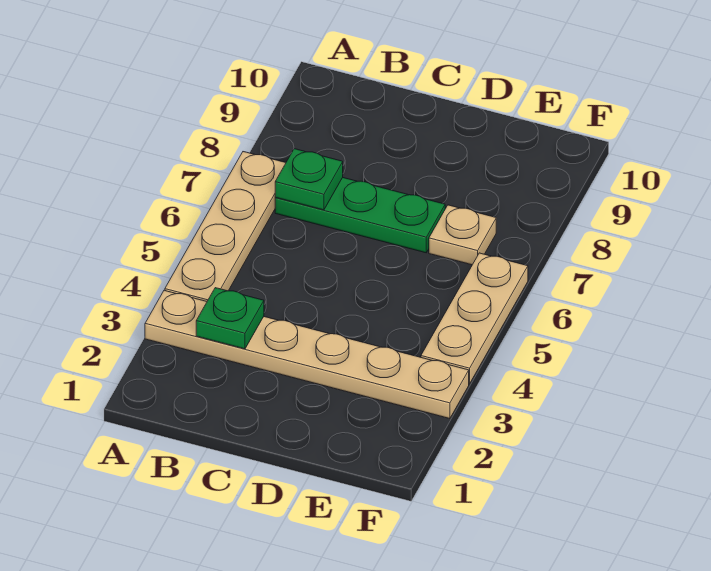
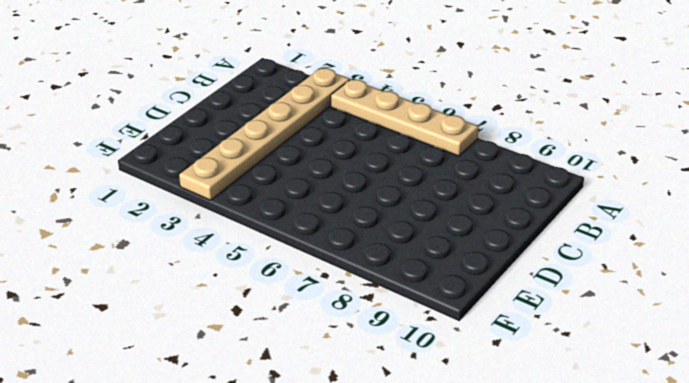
none -> green plate B7:D7 level 1
none -> tan plate E7 level 1

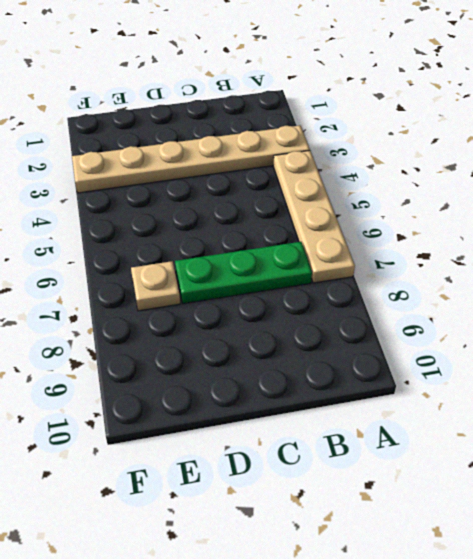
none -> tan plate F4:F6 level 1
none -> green plate B3 level 2

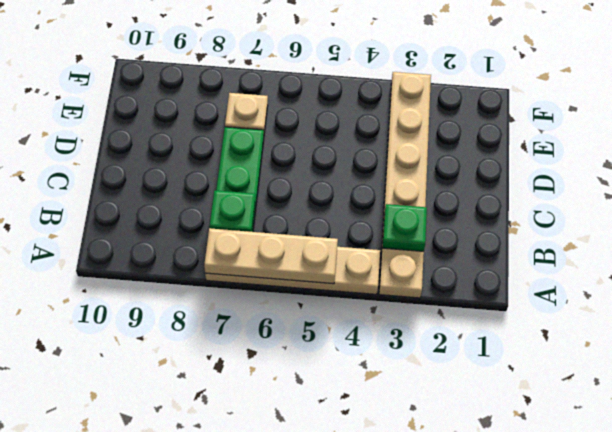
tan plate A5:A7 level 2 -> tan plate F4:F6 level 1

